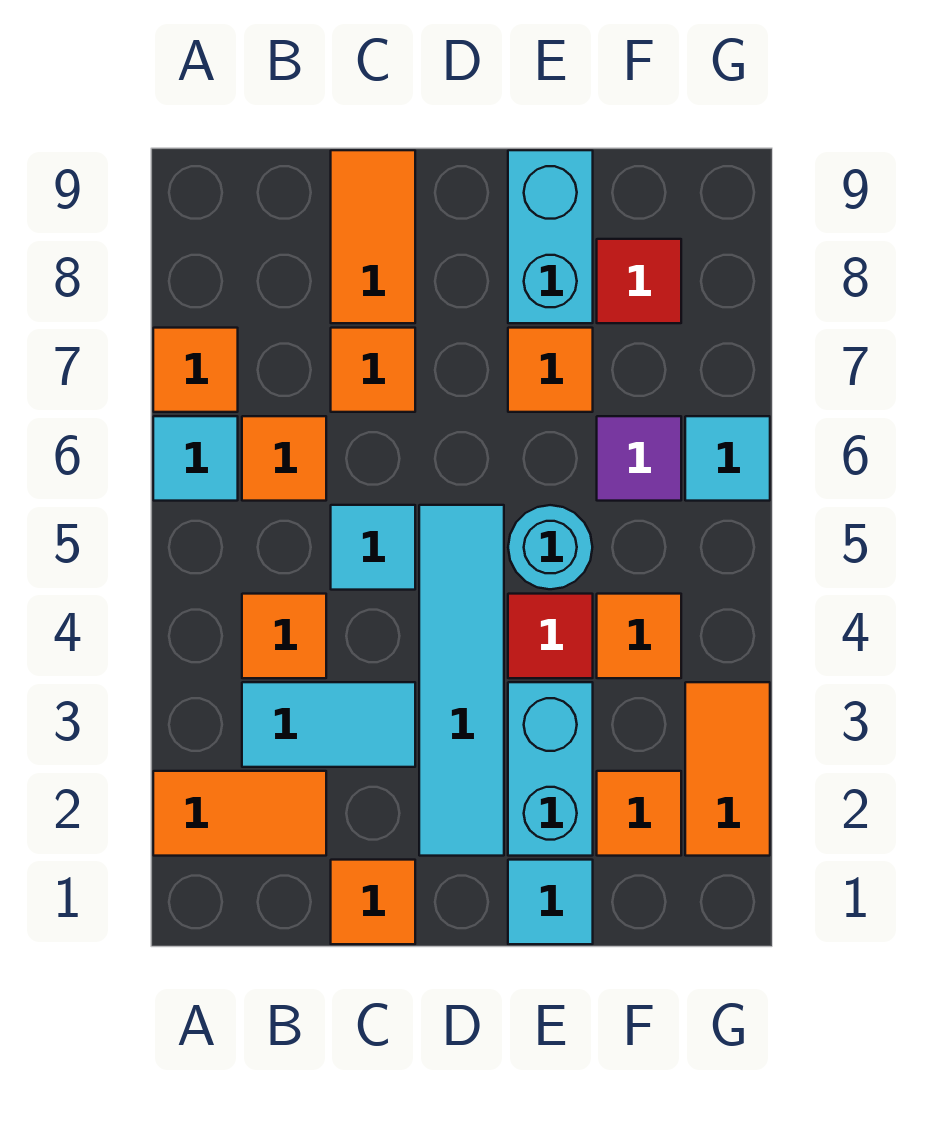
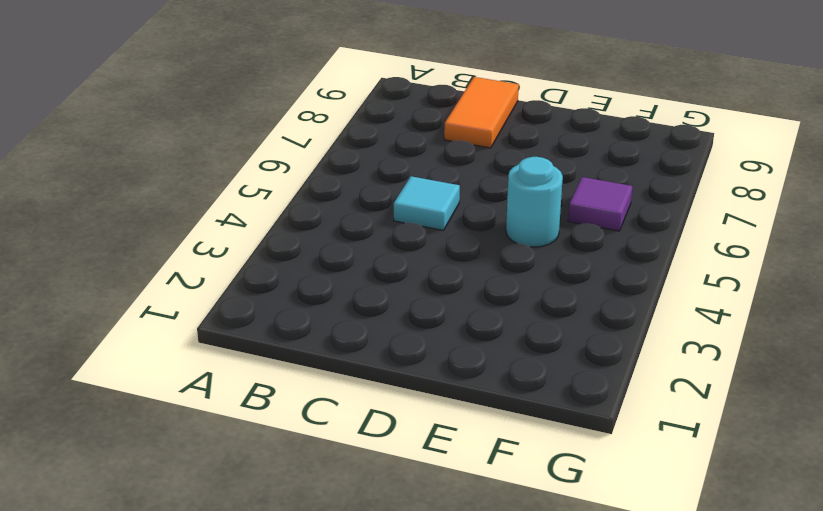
none -> orange tile A2:B2 level 1
none -> cyan tile A6 level 1
none -> orange tile A7 level 1

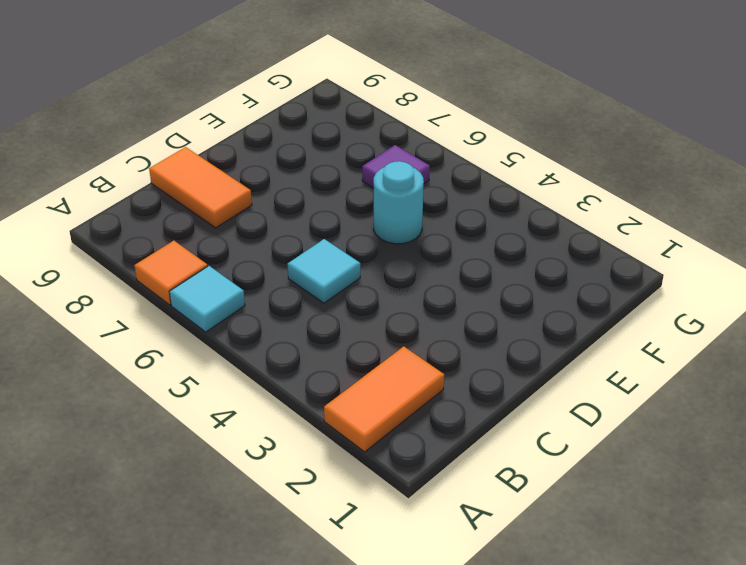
none -> cyan tile B3:C3 level 1
none -> orange tile B4 level 1
none -> orange tile B6 level 1

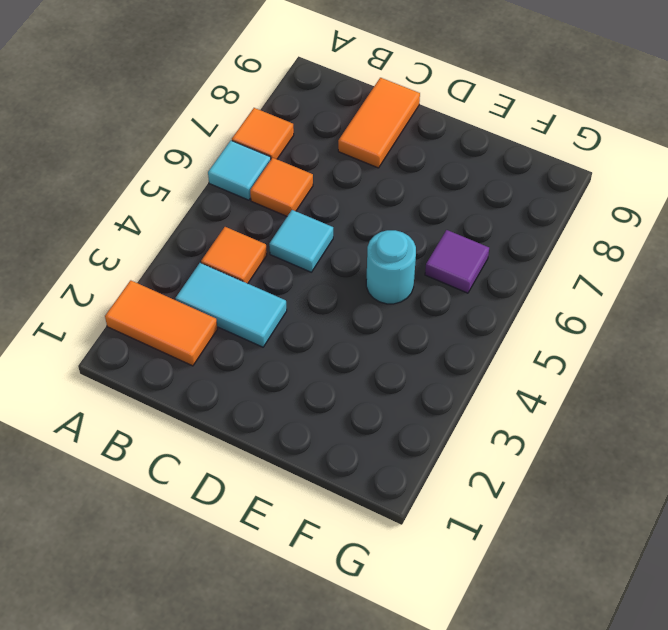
none -> orange tile C1 level 1
none -> orange tile C7 level 1
none -> cyan tile D2:D5 level 1

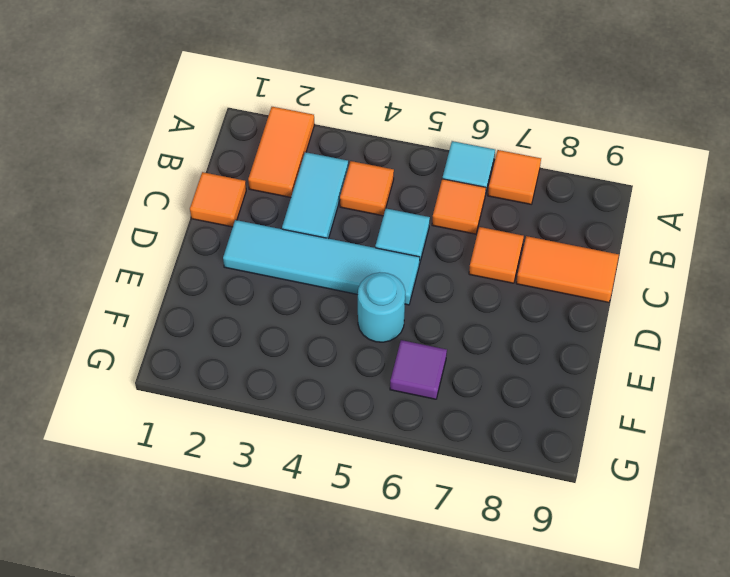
none -> cyan tile E1 level 1
none -> cyan brick E2:E3 level 1
none -> red tile E4 level 1

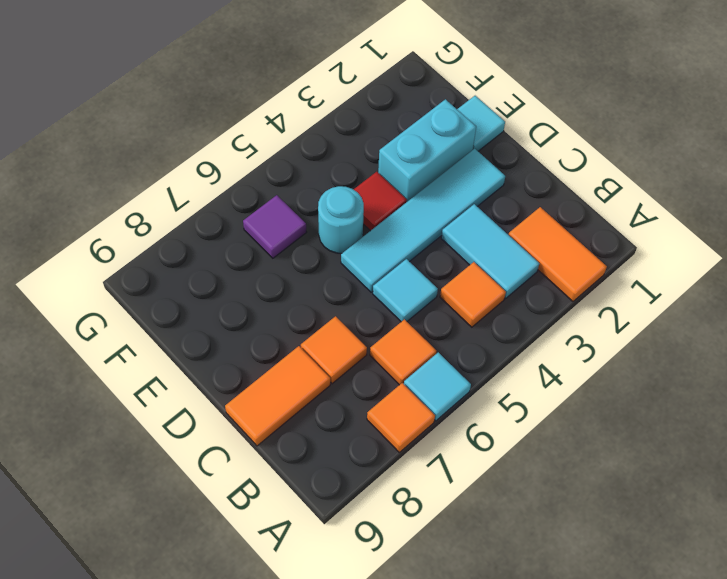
none -> orange tile C1 level 1
none -> orange tile E7 level 1
none -> cyan brick E8:E9 level 1

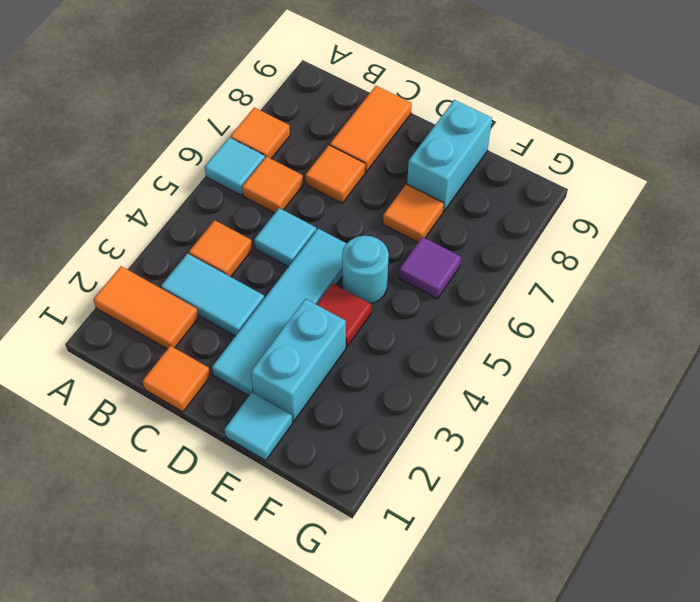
none -> orange tile F2 level 1
none -> orange tile F4 level 1
none -> red tile F8 level 1

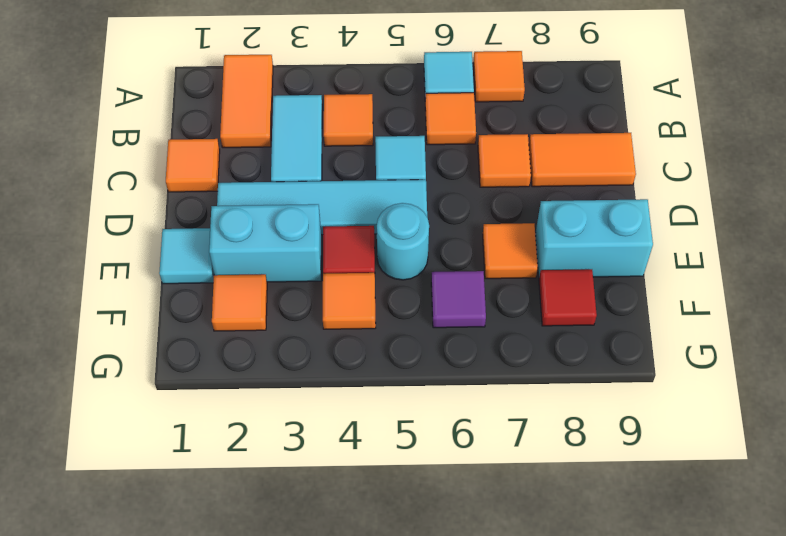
none -> orange tile G2:G3 level 1
none -> cyan tile G6 level 1

